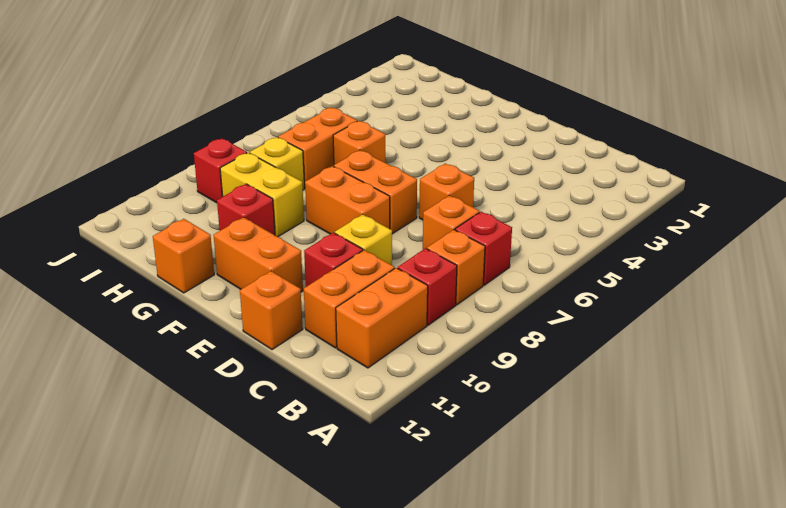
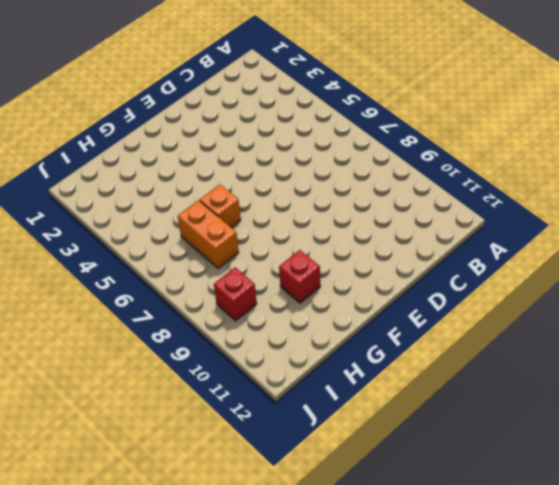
none -> red brick B7 level 1
none -> orange brick B8 level 1
none -> red brick B9 level 1

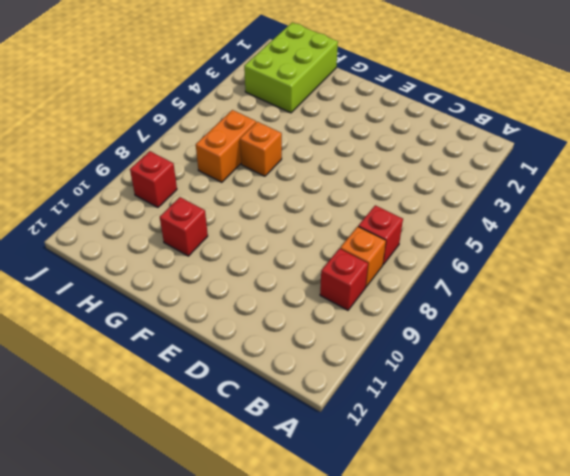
lime brick H1:I3 level 1 -> none
none -> orange brick B10:B11 level 1
none -> orange brick C7 level 1
none -> orange brick C10:C11 level 1

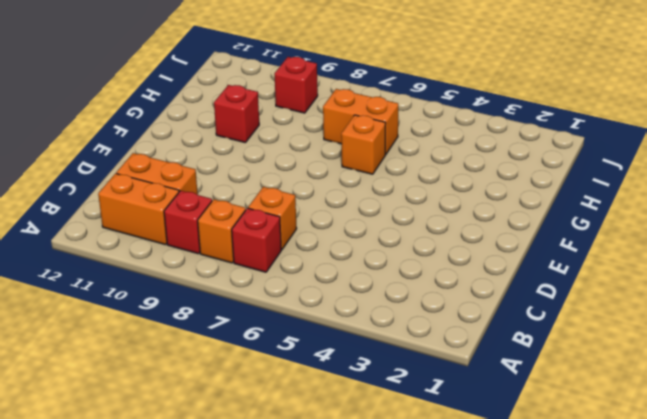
none -> orange brick D6 level 1
none -> yellow brick D9 level 1
none -> red brick D10 level 1

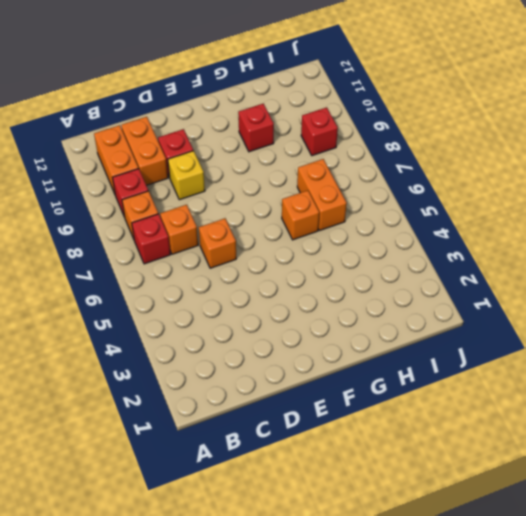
none -> orange brick D12 level 1
none -> orange brick E7:F7 level 1
none -> orange brick E8:F8 level 1

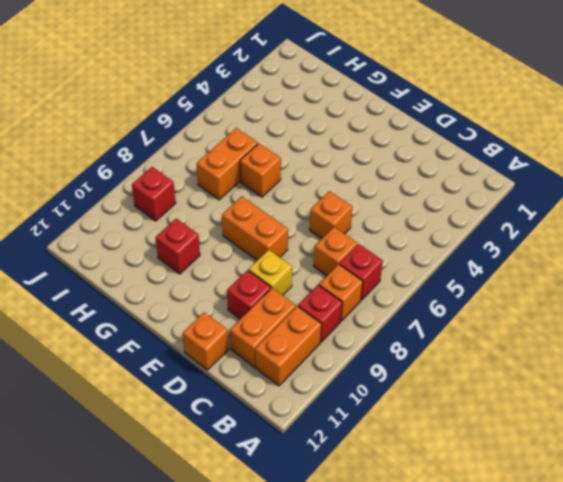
none -> orange brick E7:F7 level 1
none -> orange brick E11:F11 level 1
none -> yellow brick G9:H9 level 1

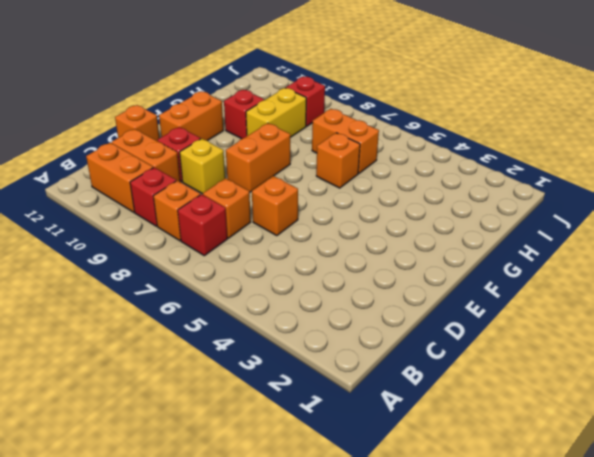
none -> orange brick E7:F7 level 1
none -> orange brick G12 level 1
none -> yellow brick H8 level 1

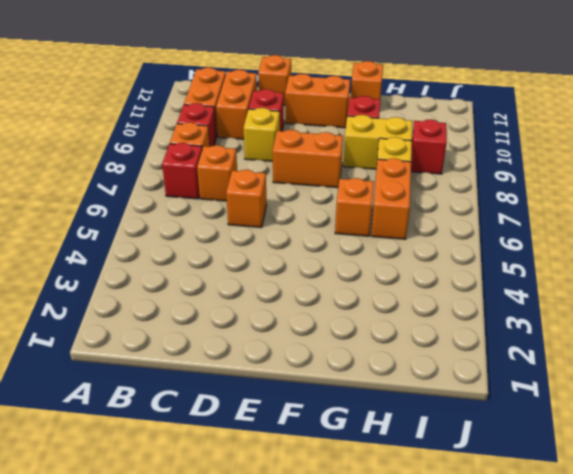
none -> orange brick E7:F7 level 1

